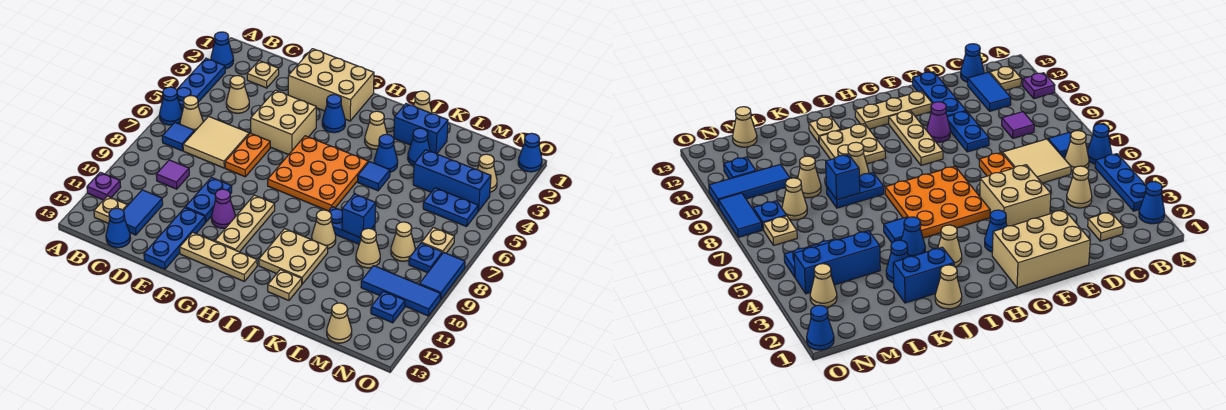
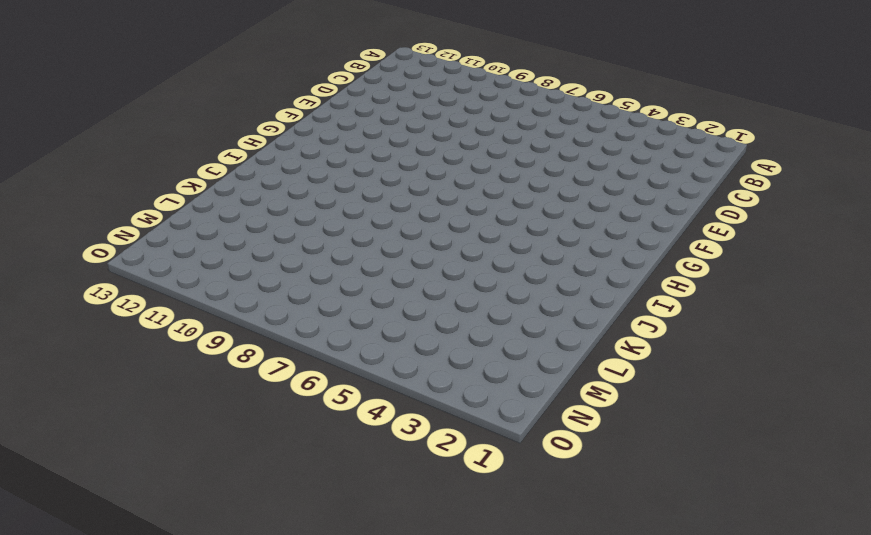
none -> blue cone A2 level 1
none -> blue plate A3:A5 level 1
none -> blue cone A6 level 1
none -> purple plate A11 level 1

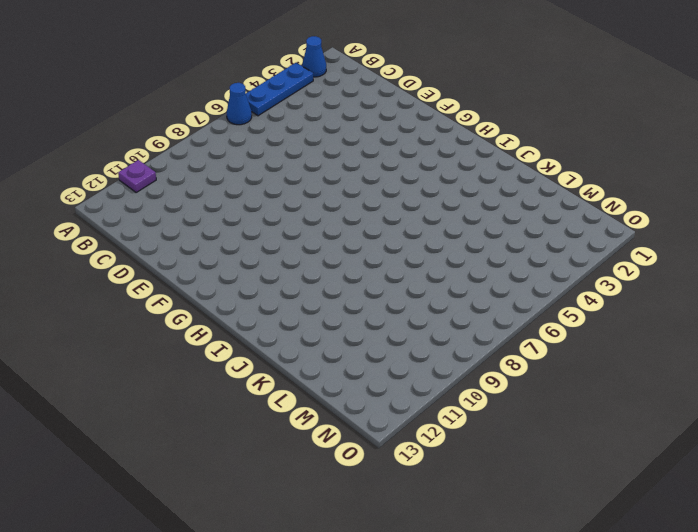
none -> tan cone B6 level 1
none -> blue tile B7 level 1
none -> tan plate B12 level 1
none -> tan plate C2 level 1

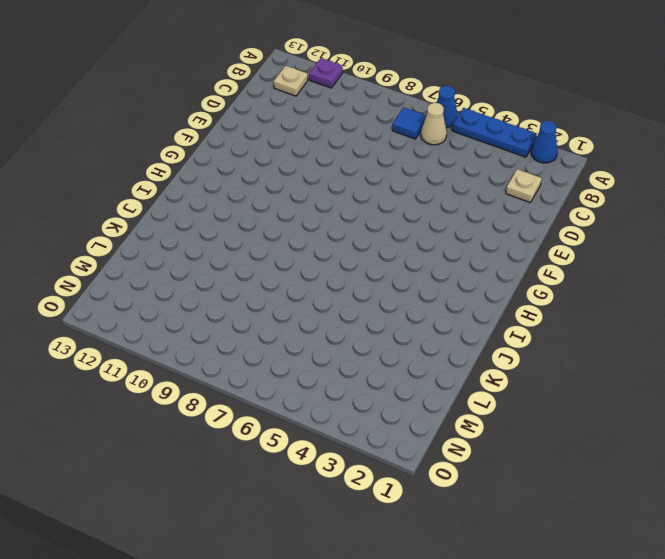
none -> tan cone C4 level 1
none -> tan tile C6:D7 level 1
none -> purple tile C9 level 1
none -> blue tile C11:C12 level 1

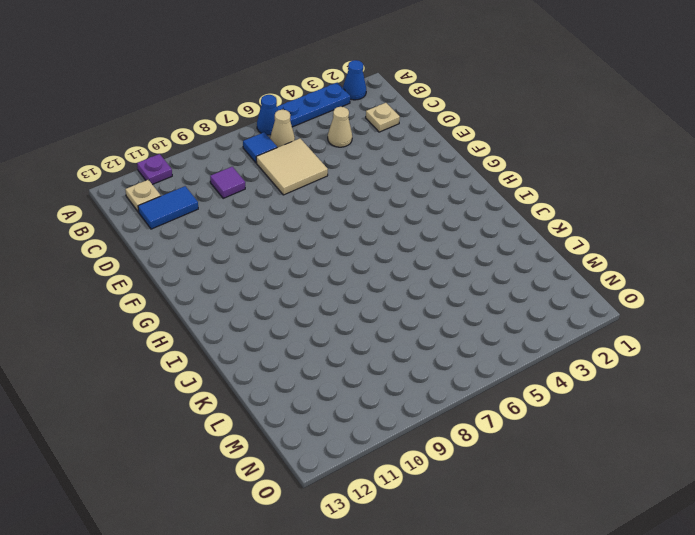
none -> blue cone C13 level 1
none -> tan brick E1:G2 level 1
none -> tan brick E4:F5 level 1
none -> orange plate E6:E7 level 1

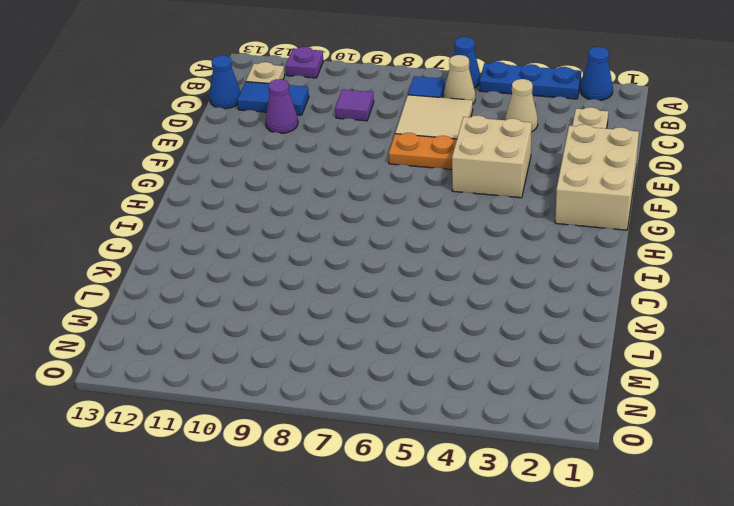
purple cone D11 level 1 -> purple cone F10 level 1
none -> blue plate E9:E10 level 1
none -> blue plate E11:E13 level 1
none -> tan plate F12:H12 level 1
none -> blue cone G3 level 1

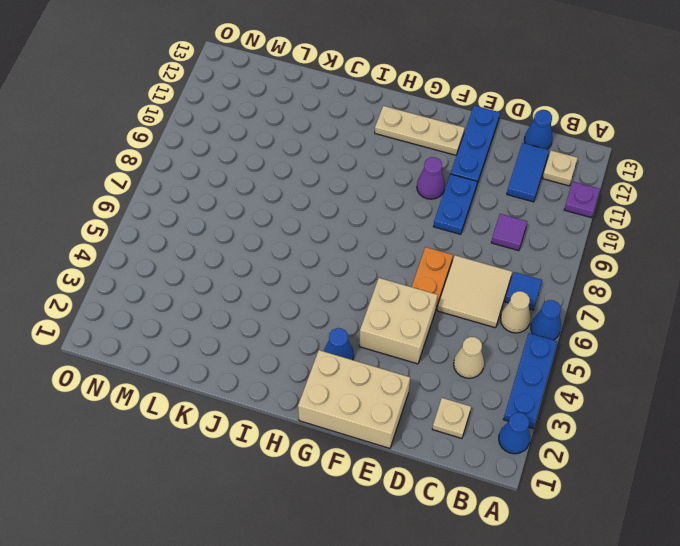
none -> orange plate G5:I7 level 1
none -> tan plate G9:G11 level 1
none -> tan cone I3 level 1
none -> tan plate I10:J11 level 1

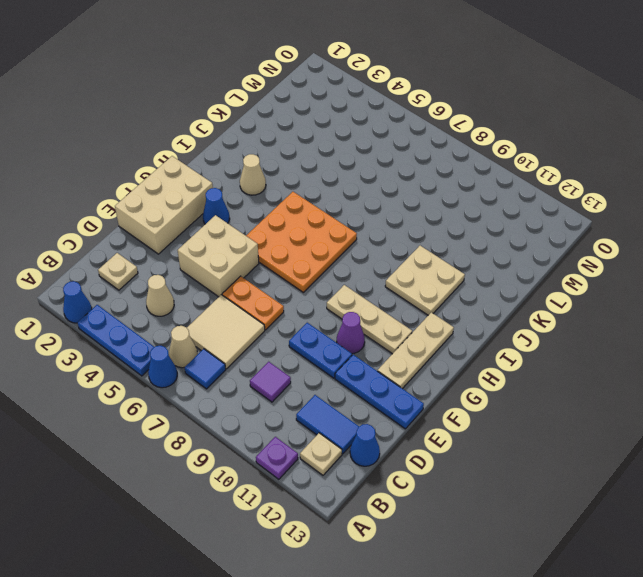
none -> tan cone J1 level 1
none -> blue brick J2:K2 level 1
none -> blue cone J4 level 1
none -> blue tile J5 level 1

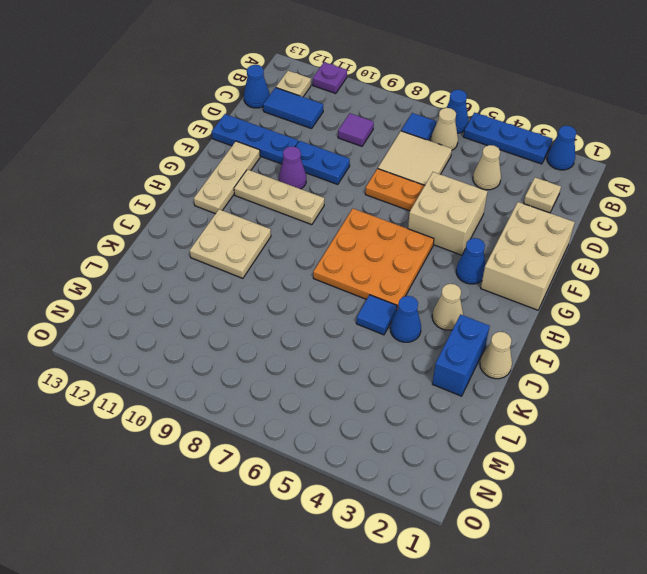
none -> blue plate J8:K8 level 1
none -> tan cone J9 level 1
none -> tan plate J12 level 1
none -> blue cone K3 level 1

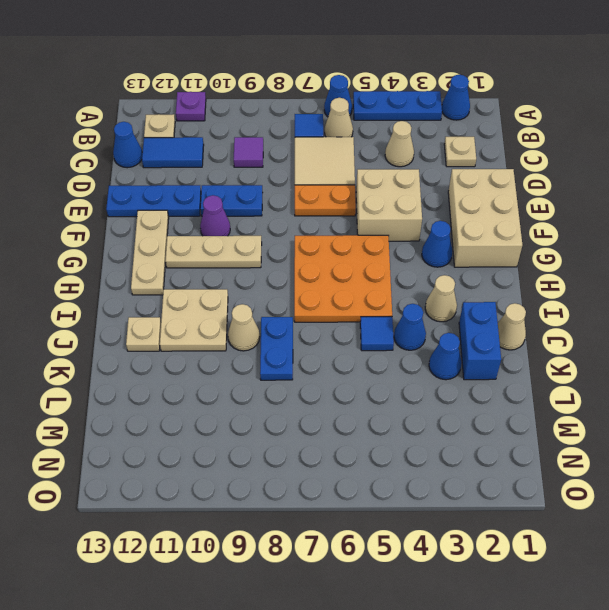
none -> blue brick L4:N4 level 1
none -> tan cone L9 level 1
none -> blue plate M5:N5 level 1
none -> tan cone M8 level 1

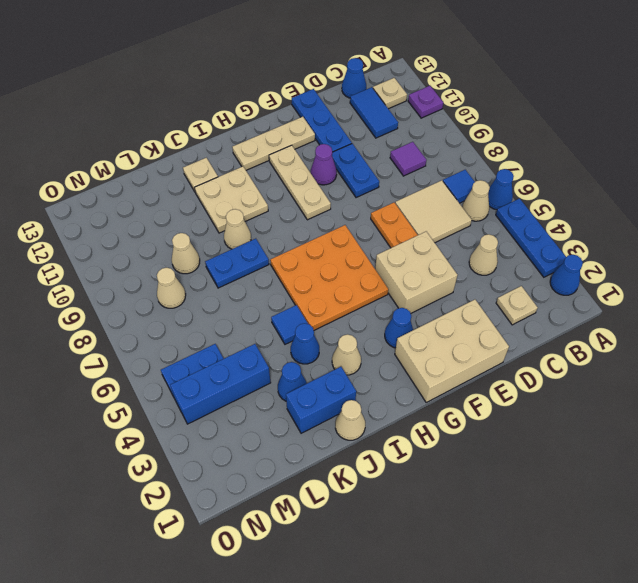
none -> blue tile M10:O10 level 1
none -> tan cone M13 level 1
none -> tan cone N3 level 1
none -> tan plate N7 level 1

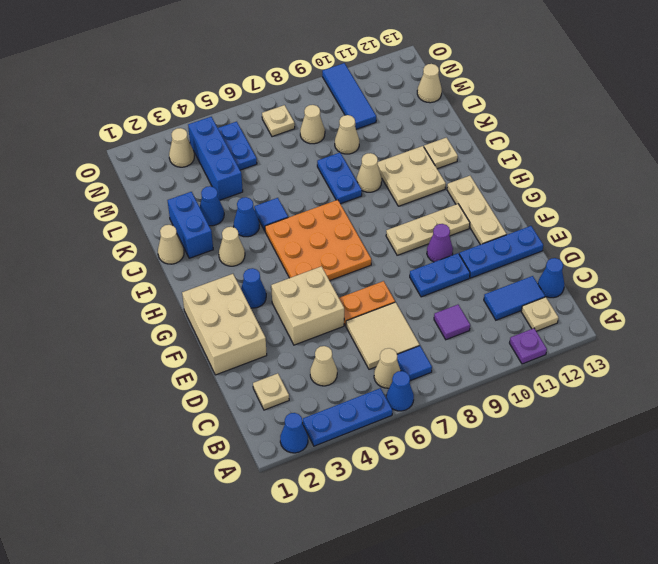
none -> blue plate N8 level 1
none -> blue plate N11 level 1
none -> blue cone O1 level 1
none -> blue tile O8:O9 level 1

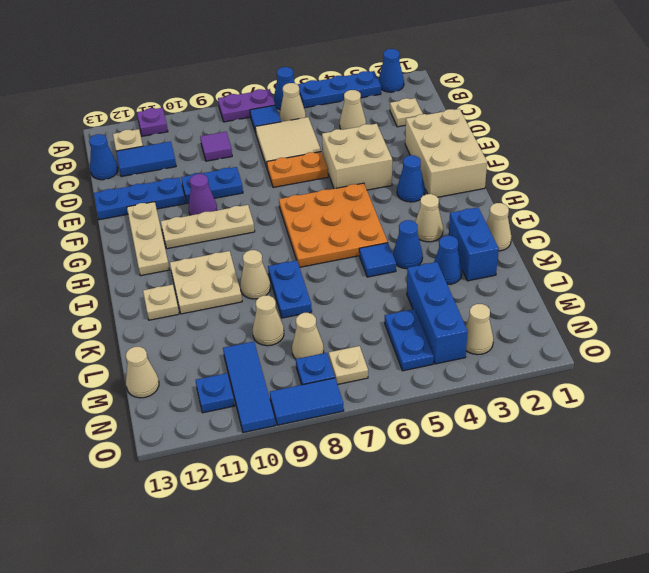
purple plate A7:A8 level 1 -> none
none -> blue cone O1 level 1
none -> blue brick K8 level 2

